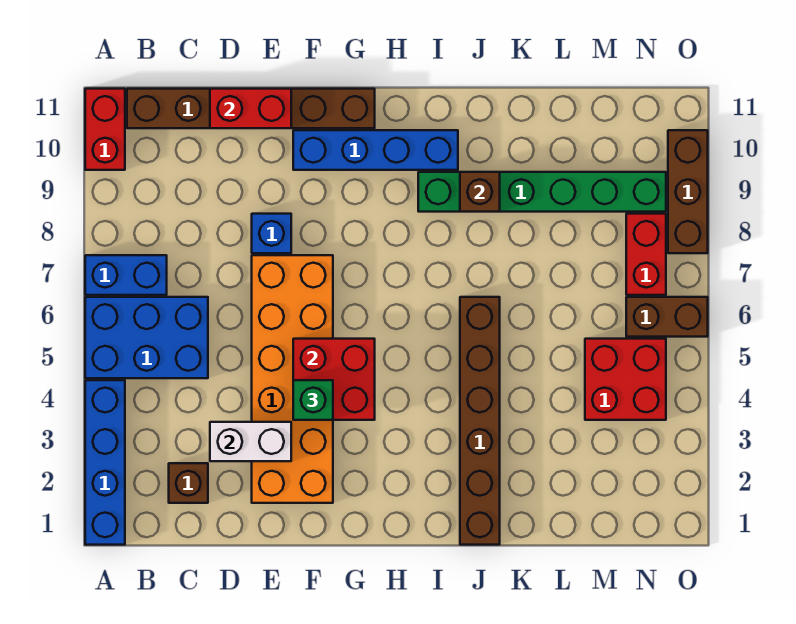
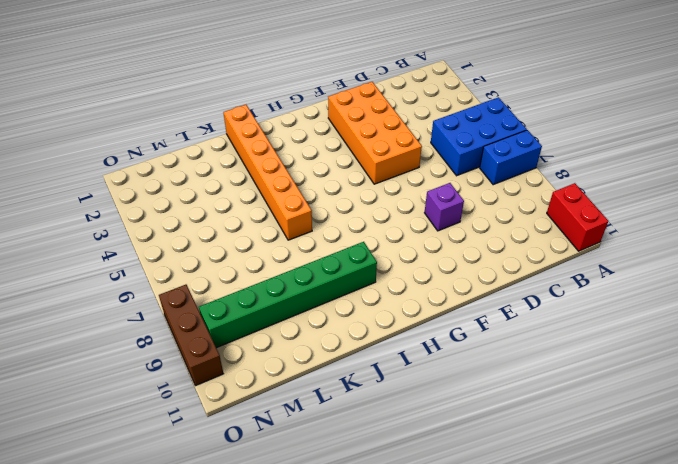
orange brick E2:F5 level 1 -> orange brick E2:F7 level 1
purple brick E8 level 1 -> blue brick E8 level 1
orange brick J1:J6 level 1 -> brown brick J1:J6 level 1
none -> blue brick A1:A4 level 1
none -> brown brick B11:G11 level 1
none -> brown brick C2 level 1

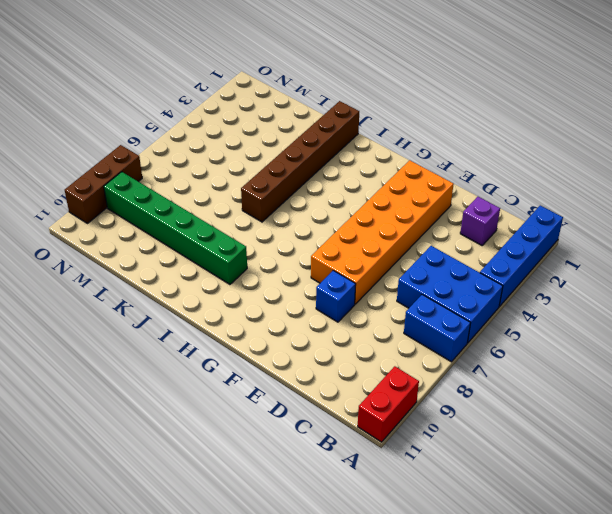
purple brick C2 level 1 -> brown brick C2 level 1
none -> brown brick B11:G11 level 1
none -> blue brick F10:I10 level 1
none -> red brick M4:N5 level 1

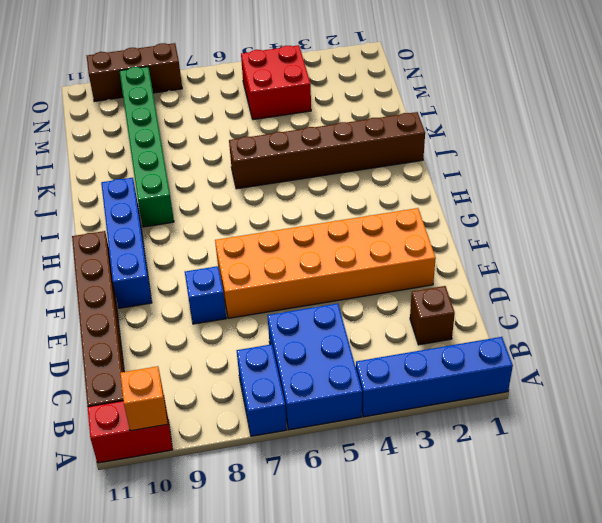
orange brick A10 level 2 -> none
none -> brown brick N6:O6 level 1
none -> red brick N7:N8 level 1
none -> white brick D3:E3 level 2

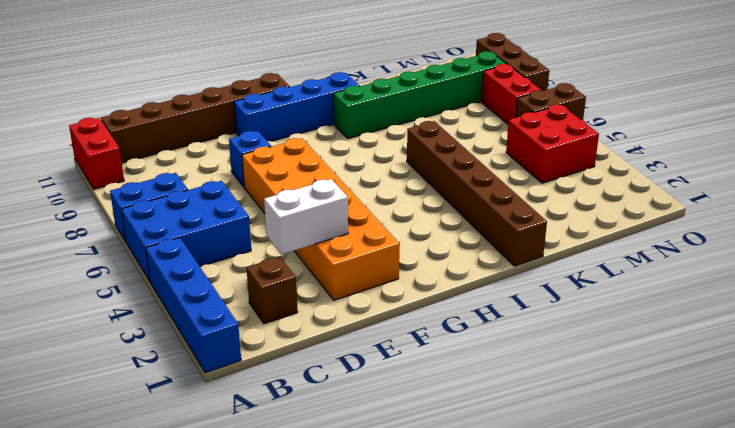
none -> red brick D11:E11 level 2
none -> red brick F4:G5 level 2
none -> brown brick J9 level 2

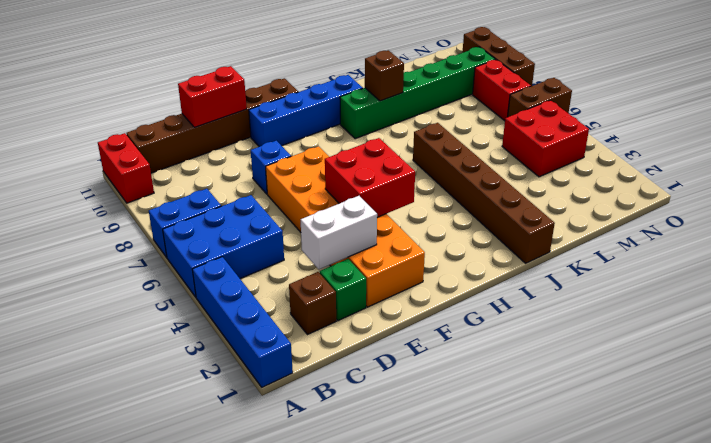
green brick D2 level 1 -> green brick F4 level 3

